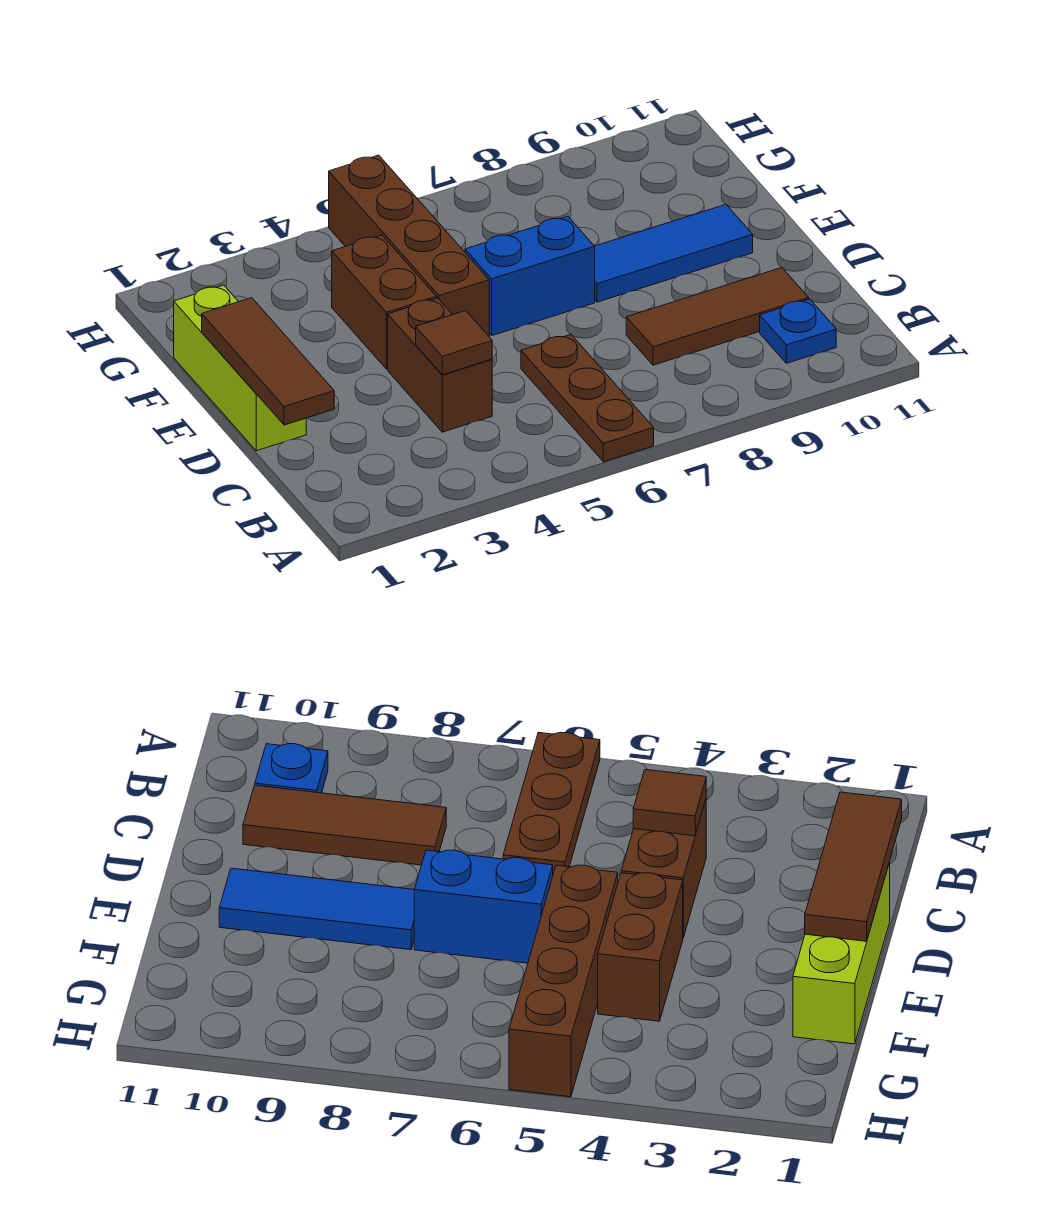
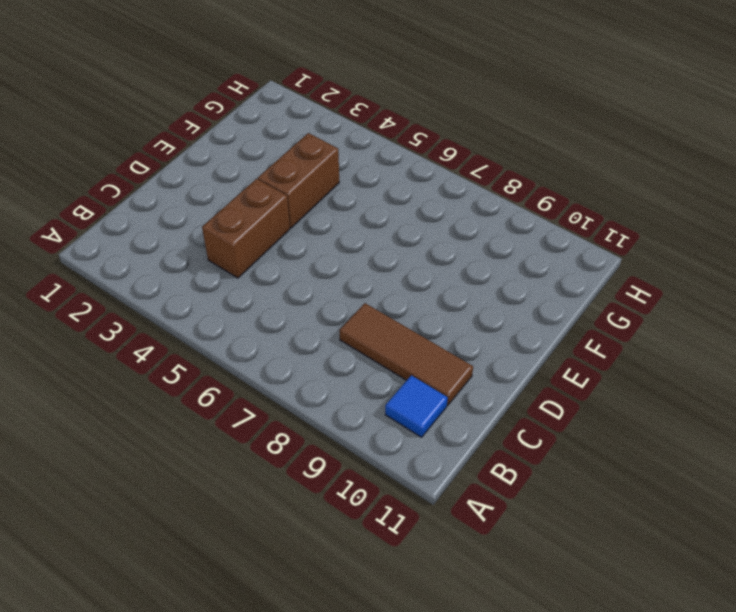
blue tile B10 level 1 -> blue plate B10 level 1
none -> brown plate A6:C6 level 1
none -> lime brick D1:F1 level 1

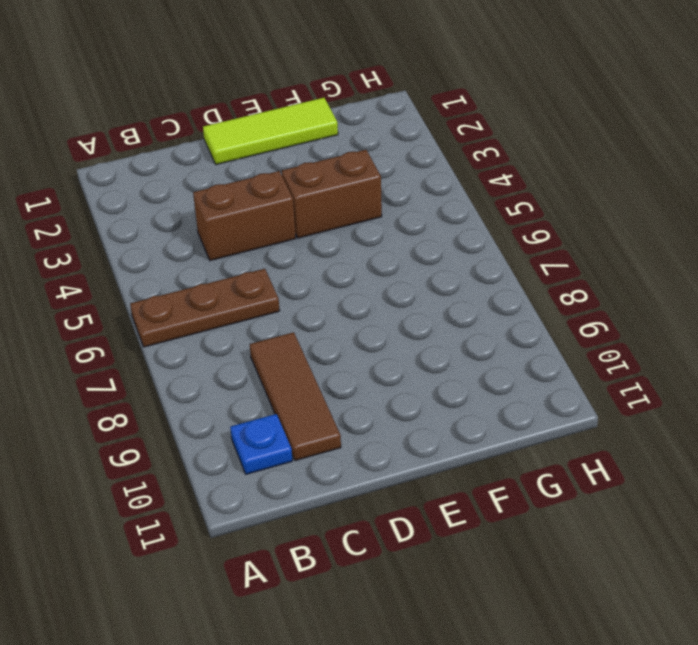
lime tile D1:F1 level 1 -> lime brick D1:F1 level 1
none -> brown brick E5:H5 level 1
none -> blue brick E6:E7 level 1

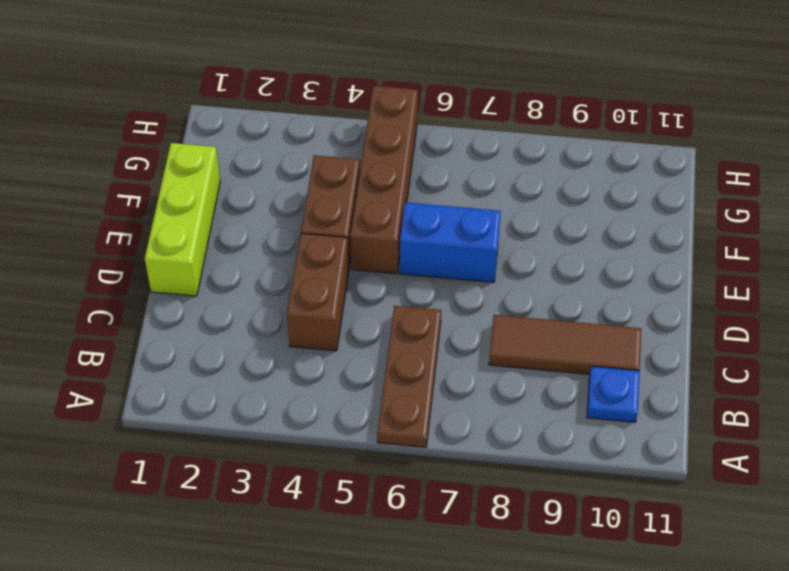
none -> blue tile E8:E10 level 1
none -> brown tile C1:E1 level 2

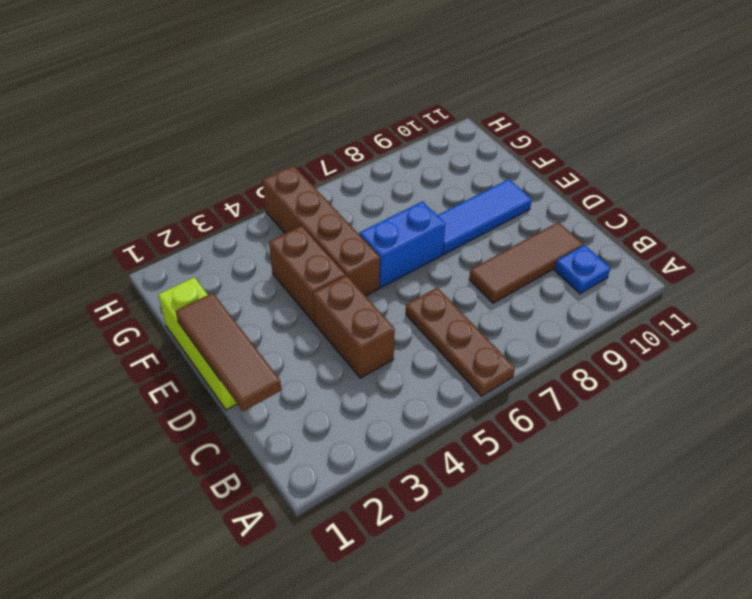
none -> brown tile C4 level 2

